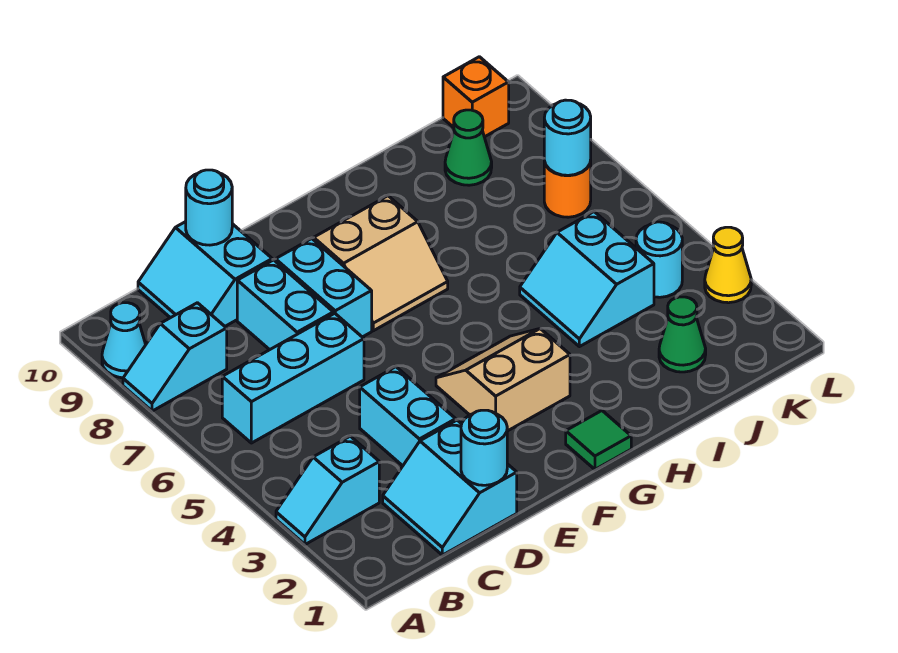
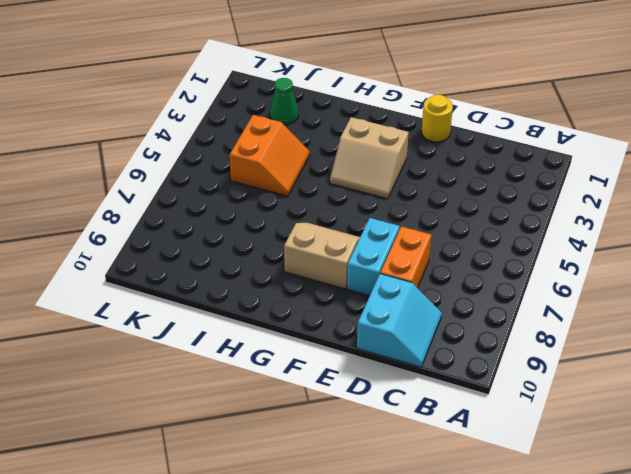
orange brick D7:D8 level 1 -> cyan brick D7:D8 level 1
yellow round brick E1 level 1 -> none
orange slope I4:J5 level 1 top J -> cyan slope I4:J5 level 1 top J
none -> cyan slope A3:B3 level 1 top B
none -> cyan slope A8:B8 level 1 top B
none -> cyan cone A9 level 1

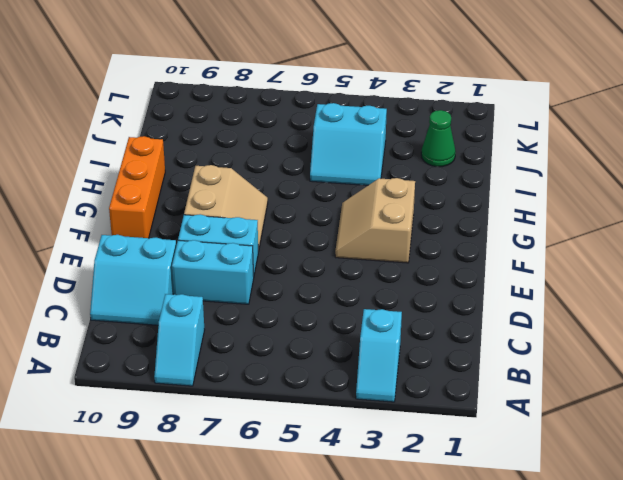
orange brick F10:H10 level 1 -> none
none -> cyan cone A9 level 1
none -> cyan brick B6:D6 level 1
none -> cyan slope C1:D2 level 1 top D

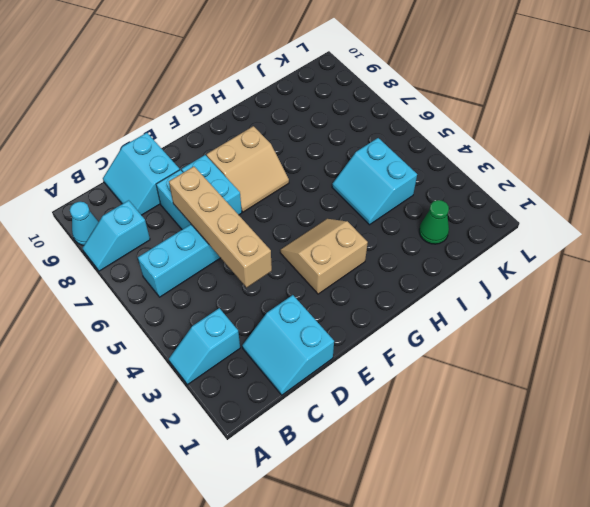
tan brick D4:D7 level 2 -> none
none -> cyan brick D3:D4 level 1
none -> green tile G1 level 1
none -> green cone J9 level 1

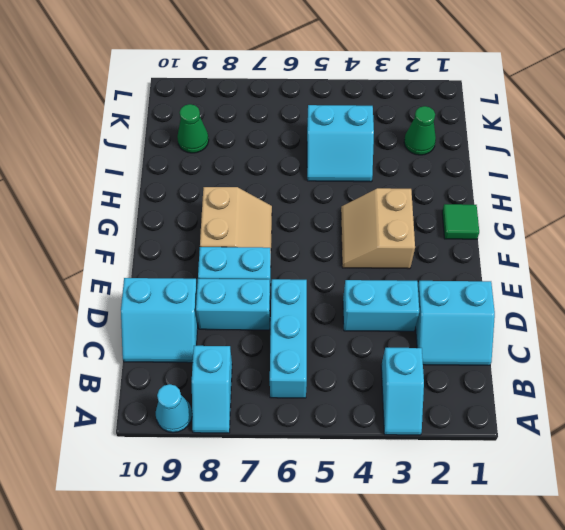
none -> cyan round brick K4 level 1
none -> orange round brick K7 level 1
none -> orange brick K10 level 1

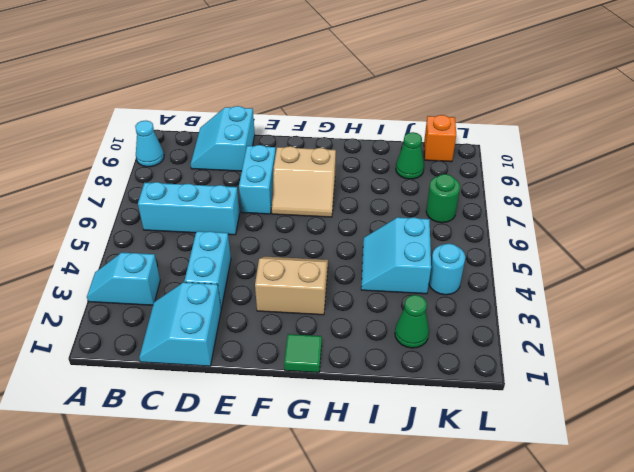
green round brick K7 level 1 -> orange round brick K7 level 1
none -> cyan slope A8:B8 level 1 top B
none -> cyan brick D7:D8 level 1
none -> yellow cone L3 level 1

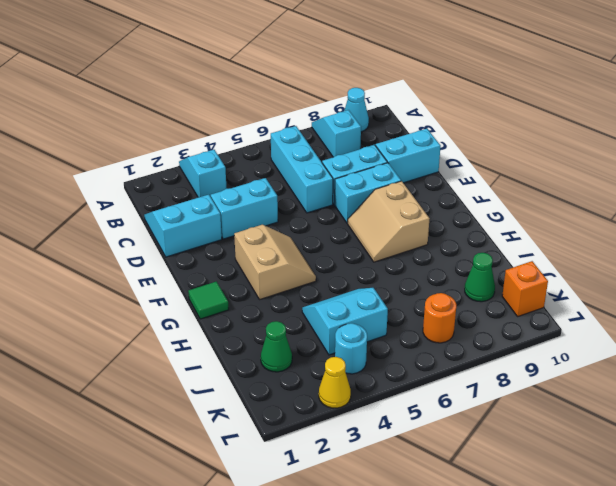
none -> cyan round brick D1 level 2
none -> cyan round brick D10 level 2
none -> cyan round brick K7 level 2

